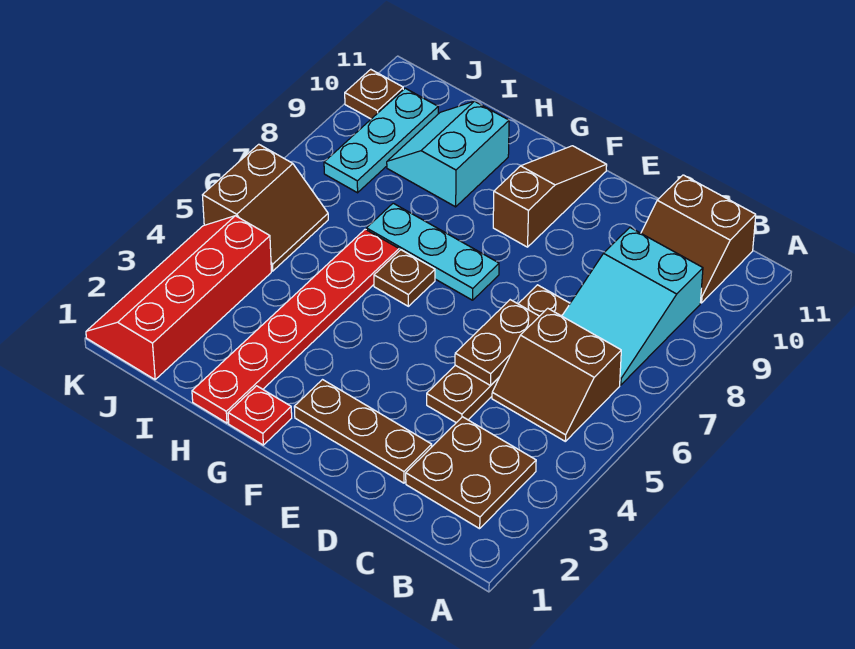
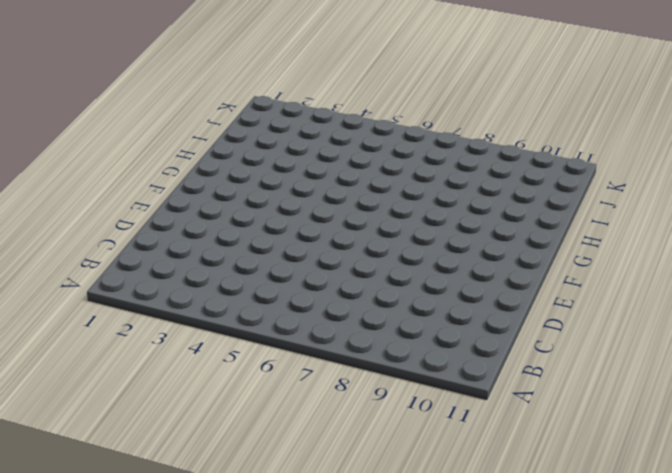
none -> brown plate B2:C3 level 1
none -> brown slope B5:C6 level 1 top 6
none -> cyan slope B7:C9 level 1 top 9

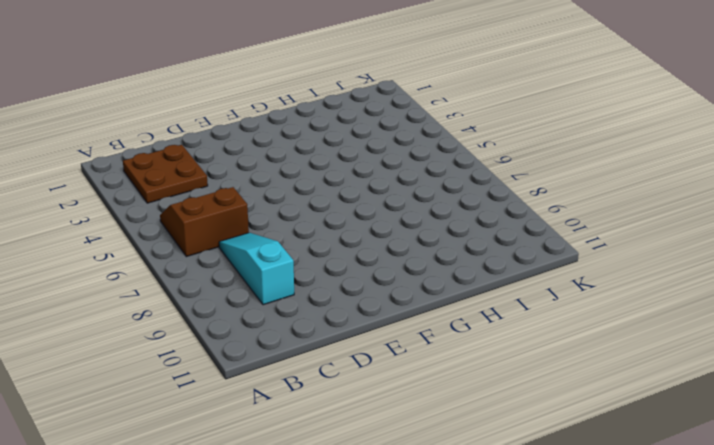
cyan slope C7:C9 level 1 top 9 -> cyan slope B7:C9 level 1 top 9
none -> brown slope B10:C11 level 1 top 11
none -> brown plate D2:F2 level 1
none -> brown plate D4:D7 level 1

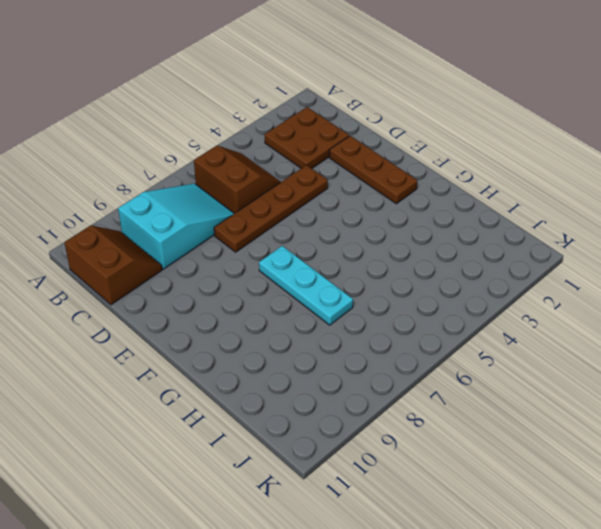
none -> brown slope F9:F11 level 1 top 9
none -> red plate G1 level 1
none -> brown plate G6 level 1

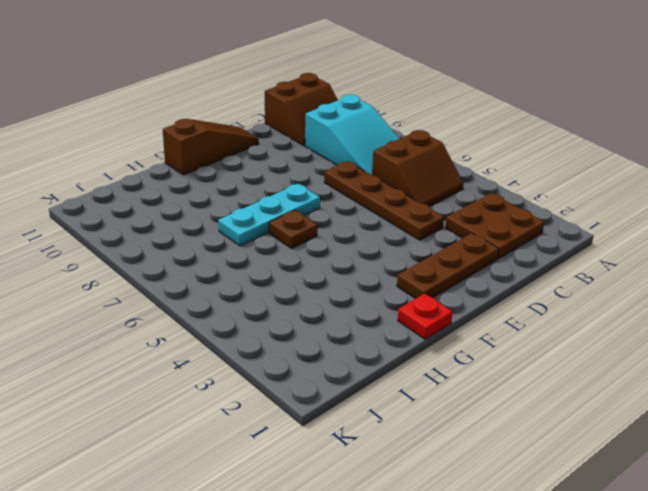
brown slope E11:G11 level 1 top G -> brown slope F9:F11 level 1 top 9
none -> red plate H1:H6 level 1
none -> cyan slope H9:I10 level 1 top H
none -> red slope J1:K4 level 1 top J

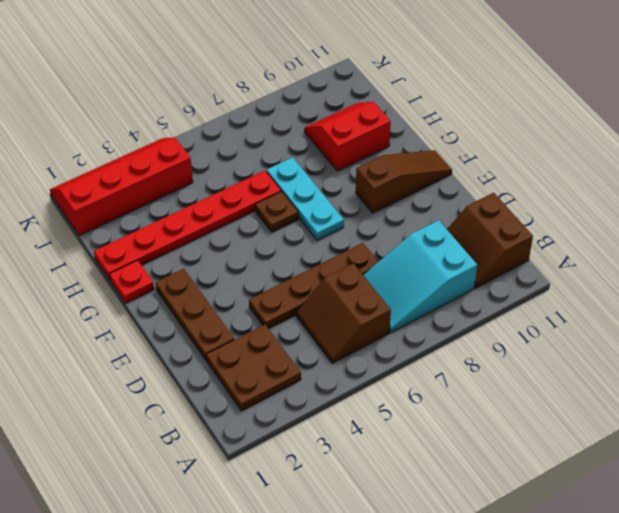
red slope H9:I10 level 1 top H -> cyan slope H9:I10 level 1 top H
none -> brown slope J5:K6 level 1 top K
none -> cyan plate J8:J10 level 1
none -> brown plate K10 level 1

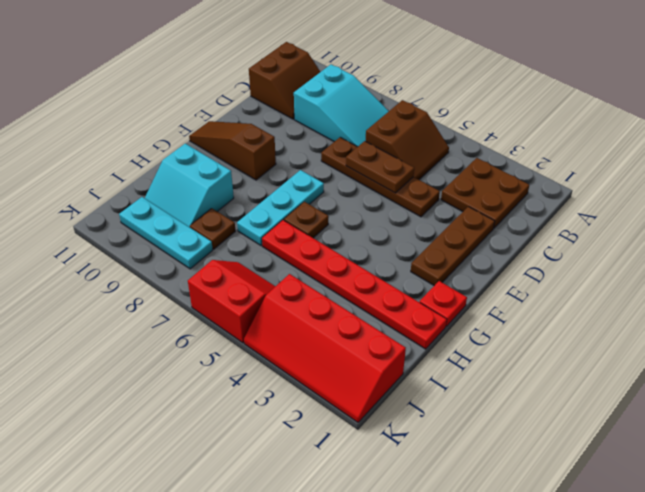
brown plate I8 level 1 -> brown plate K10 level 1
red slope J5:K6 level 1 top K -> brown slope J5:K6 level 1 top K

